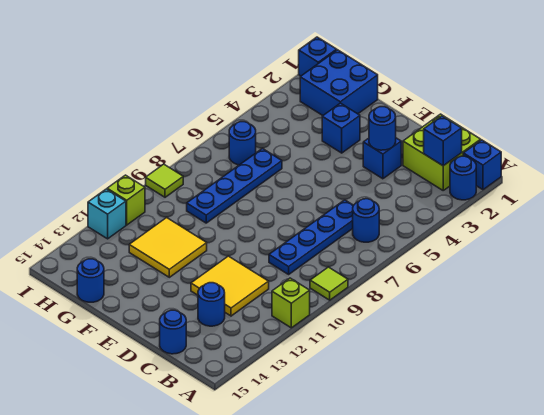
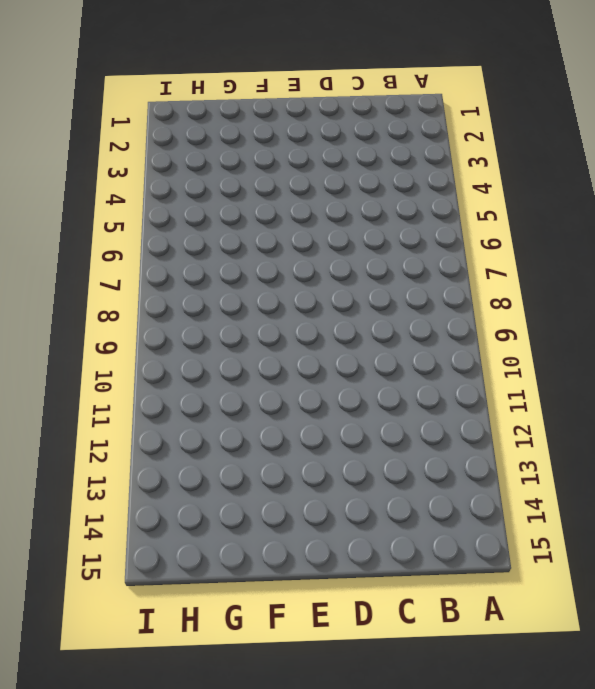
none -> blue brick A1 level 1
none -> blue round brick A2 level 1
none -> lime tile A9 level 1

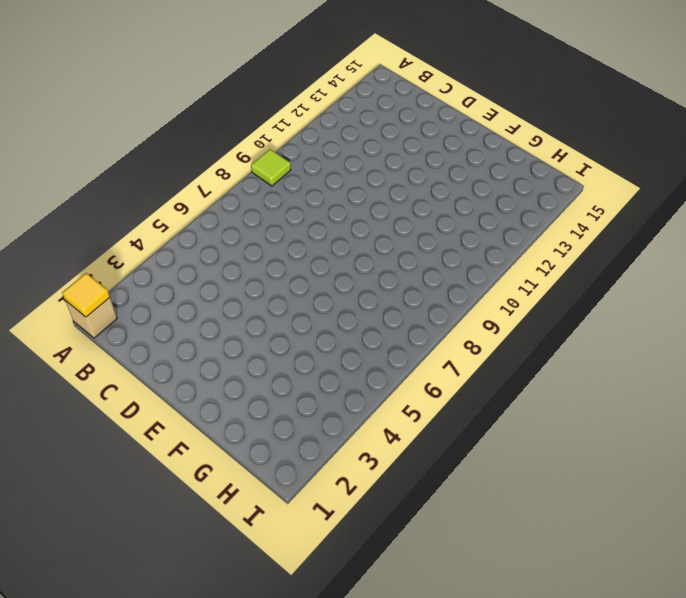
tan brick A1 level 1 -> blue brick A1 level 1
yellow tile A1 level 2 -> none
none -> blue round brick A2 level 1
none -> lime brick A11 level 1
none -> lime brick B1:C2 level 1

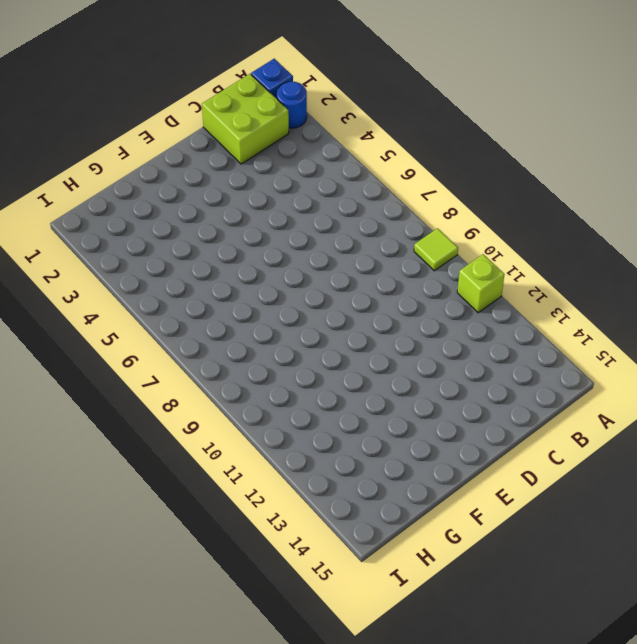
none -> blue round brick B6 level 1
none -> blue plate C6:C9 level 1
none -> yellow tile C11:D12 level 1

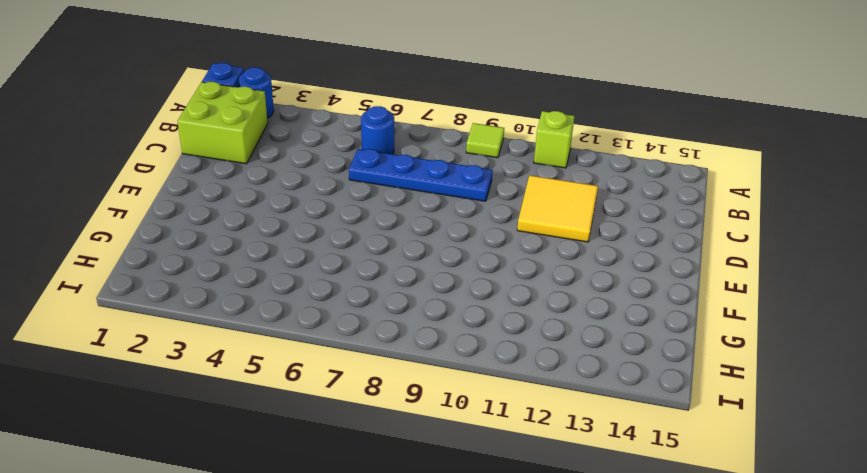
none -> blue round brick C13 level 1
none -> blue round brick C15 level 1
none -> blue brick D3 level 1

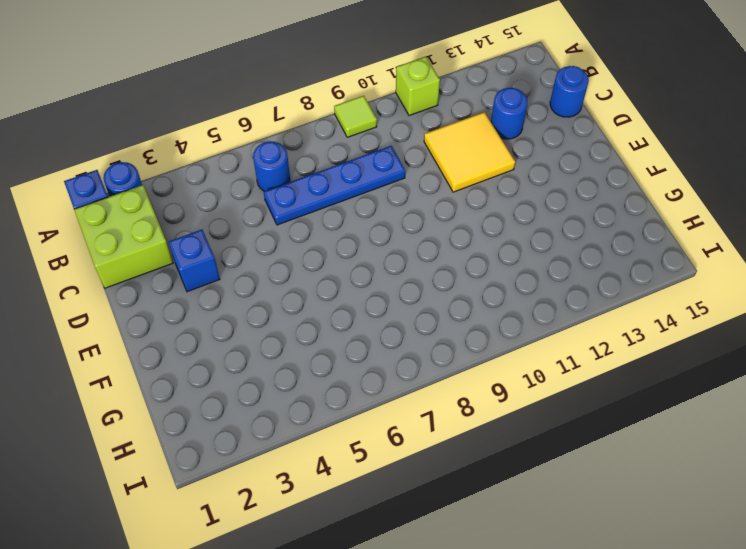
none -> blue brick F3 level 1
none -> yellow tile F11:G12 level 1
none -> blue brick G1:H2 level 1

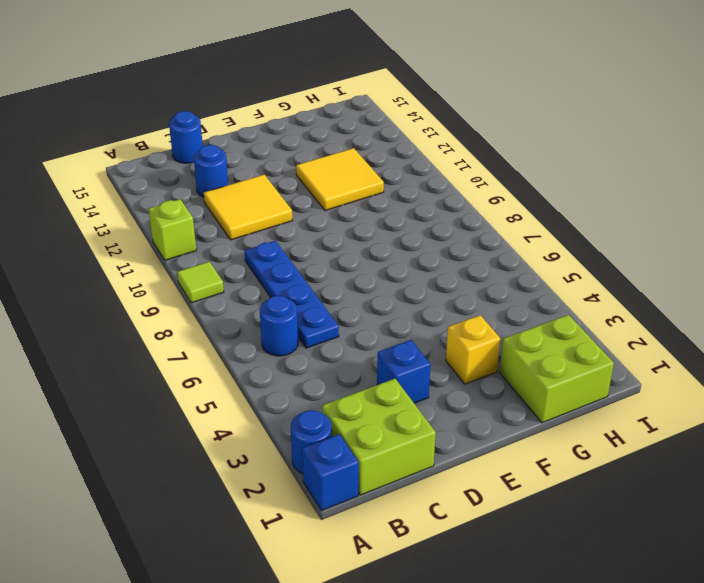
yellow brick F3 level 1 -> blue brick F3 level 1
lime brick G1:H2 level 1 -> blue brick G1:H2 level 1
none -> blue plate G6:G9 level 1
none -> blue round brick G15 level 1
none -> blue round brick H6 level 1

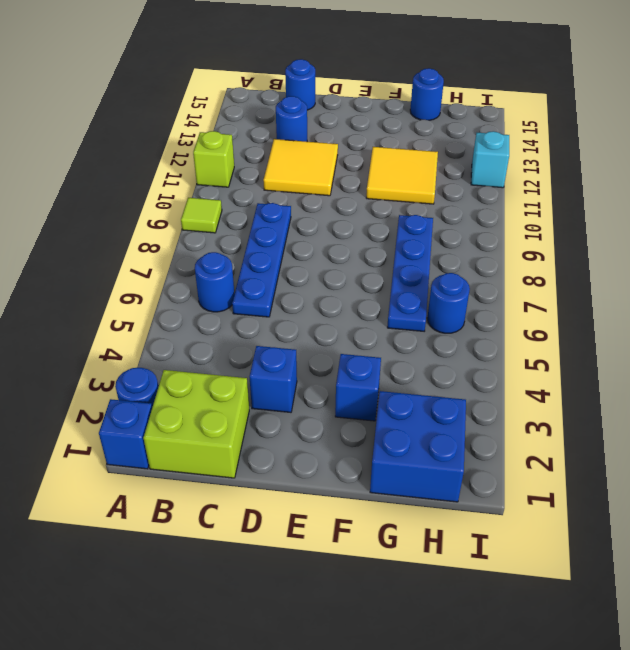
none -> blue brick I1 level 1
none -> lime tile I9 level 1
none -> lime brick I11 level 1

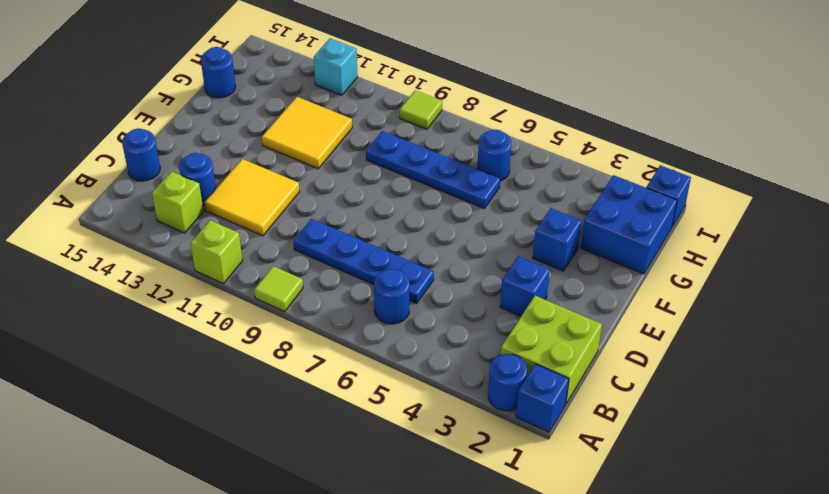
lime brick B13 level 1 -> lime brick I11 level 1
none -> blue brick B2 level 2
none -> blue round brick D3 level 2

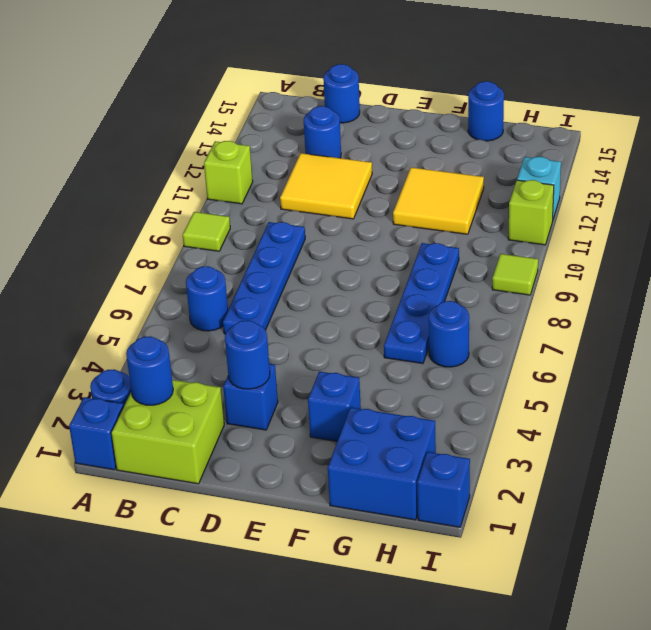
blue round brick B2 level 2 -> blue brick B2 level 2

